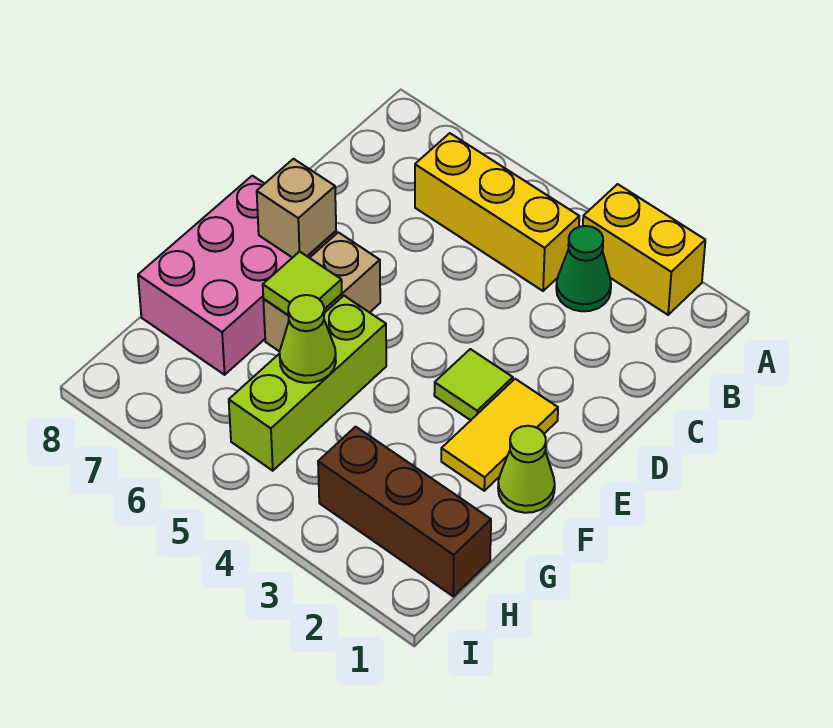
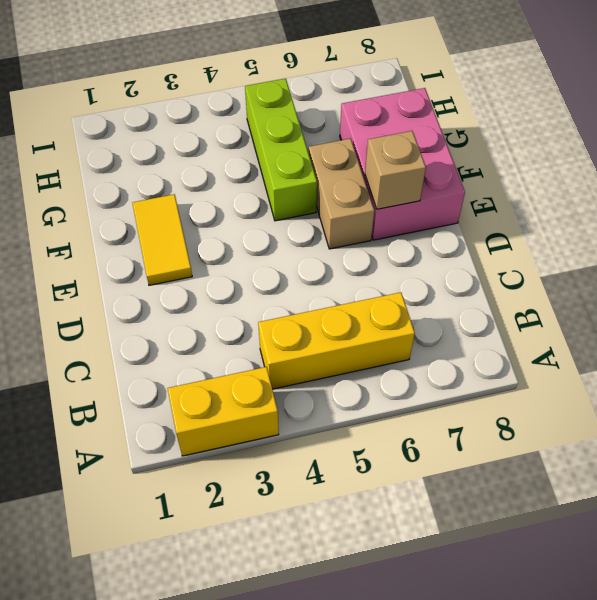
none -> green cone B3 level 1
none -> lime tile E3 level 1
none -> lime cone F1 level 1

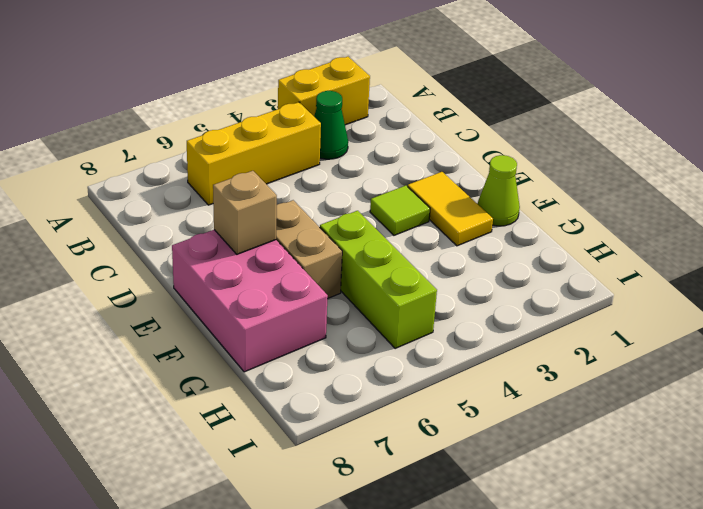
none -> brown brick H1:H3 level 1
none -> lime tile F6 level 2
none -> lime cone G5 level 2

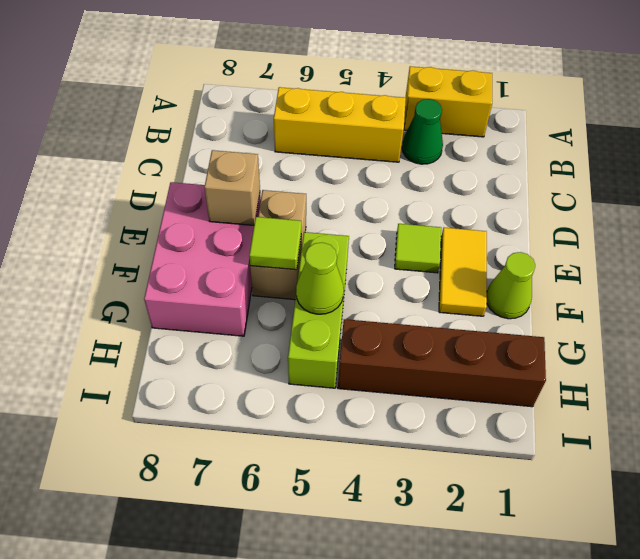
brown brick H1:H4 level 1 -> brown brick H1:H3 level 1

